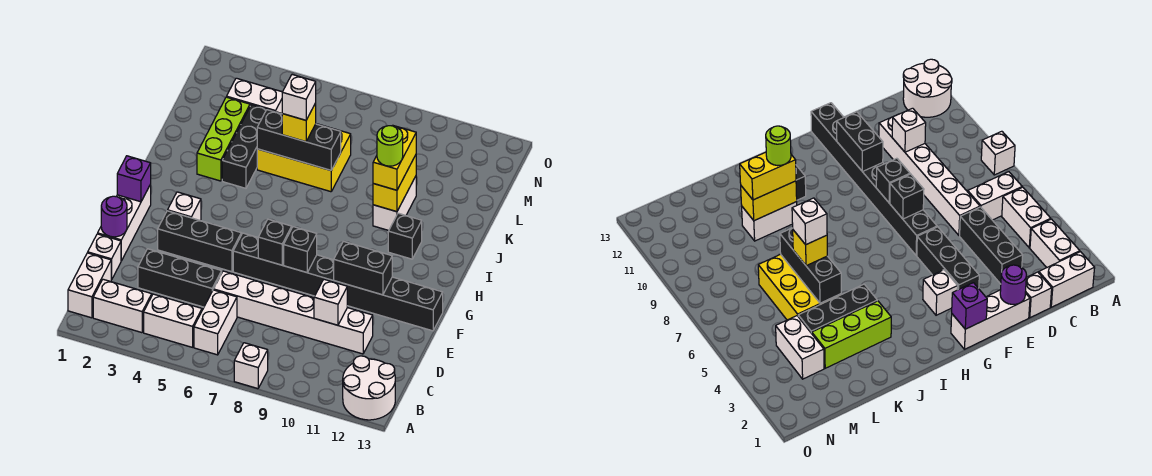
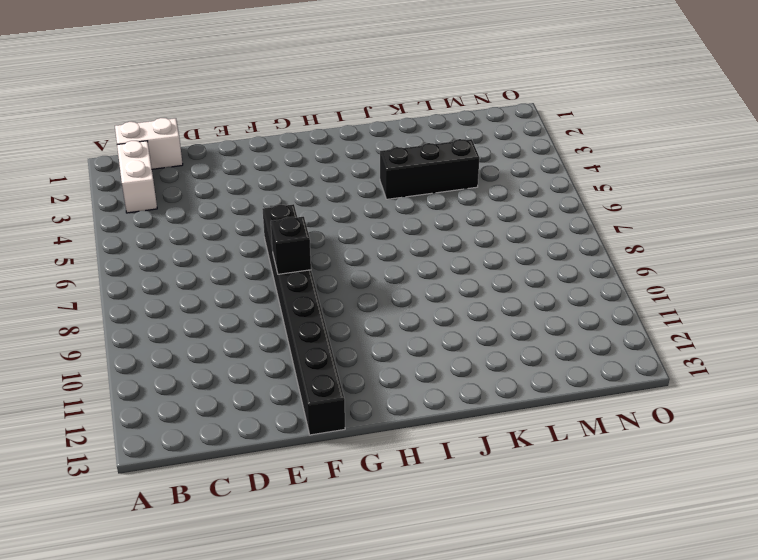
none -> white brick A8 level 1
none -> white round brick A12:B13 level 1
none -> white brick B4:B5 level 1
none -> white brick B6:C6 level 1

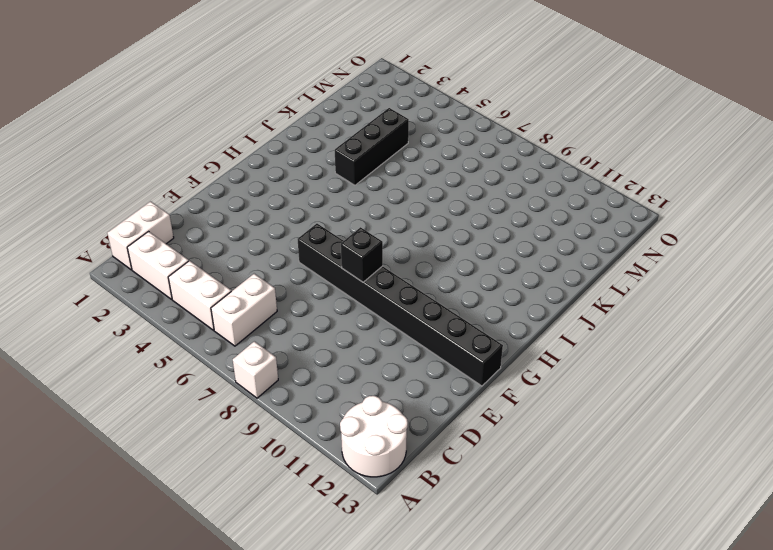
none -> white brick D1 level 1
none -> black brick D3:D5 level 1
none -> white brick D6:D11 level 1
none -> white brick E1:G1 level 1

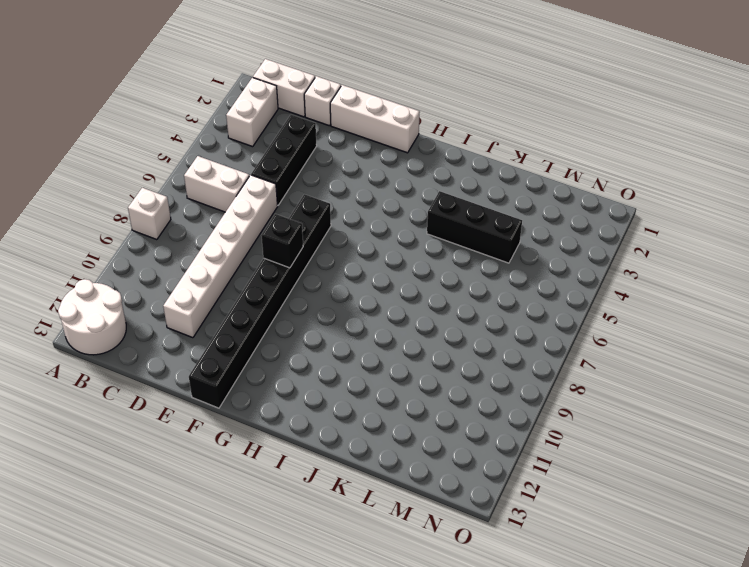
none -> white brick B4:B5 level 1
none -> black brick F3:F5 level 1
none -> white brick G3 level 1
none -> black brick I11 level 1

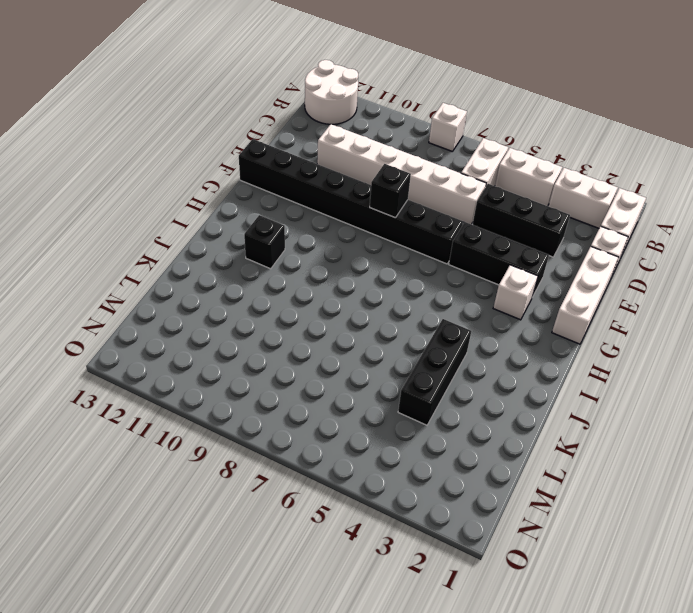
none -> lime brick J3:L3 level 1
none -> white brick J10:K10 level 1
none -> yellow brick K5:L7 level 1
none -> white brick M3:M4 level 1

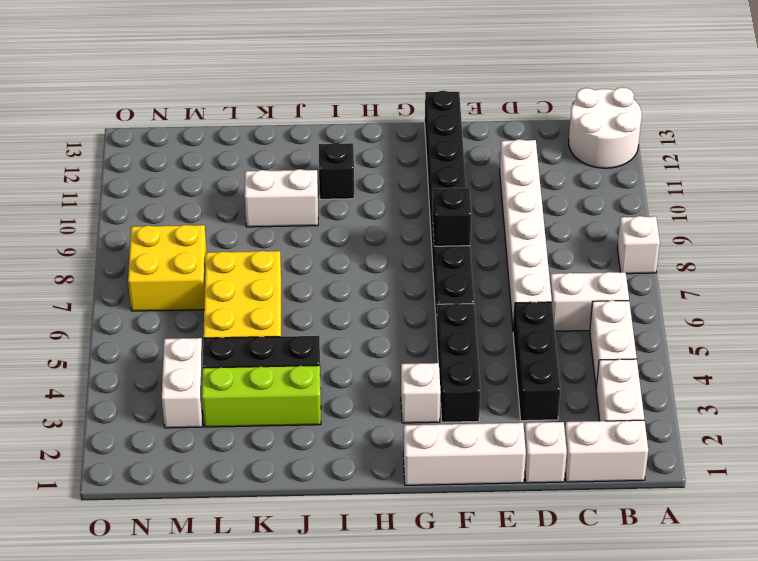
yellow brick M7:N8 level 1 -> none
none -> white brick D10 level 2
none -> purple round brick E1 level 2
none -> black brick F7 level 2
none -> black brick F10:F11 level 2

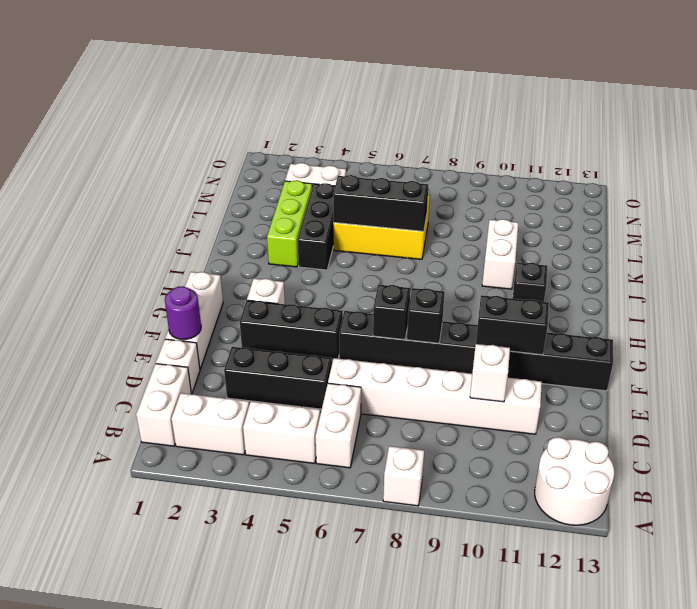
none -> purple brick G1 level 2
none -> yellow brick J10:K10 level 2
none -> yellow brick J10:K10 level 3
none -> yellow brick K6 level 3

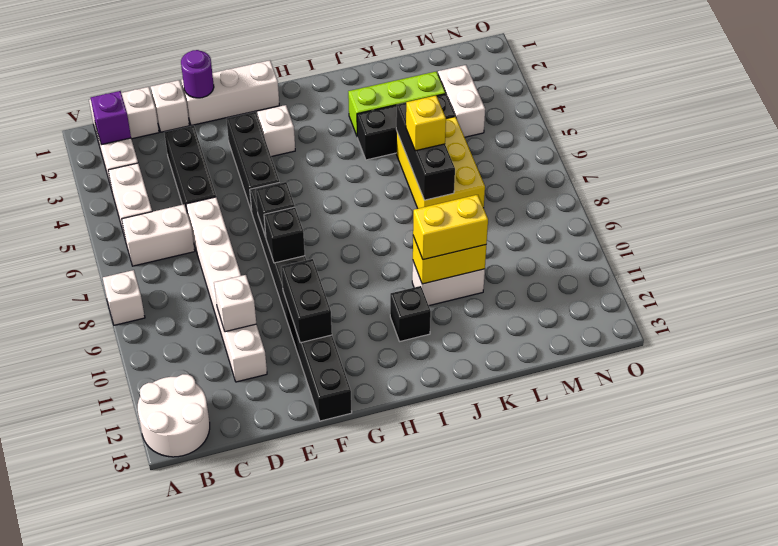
purple brick B2 level 2 -> purple brick G1 level 2
none -> lime round brick J10 level 4
none -> white brick K6 level 4

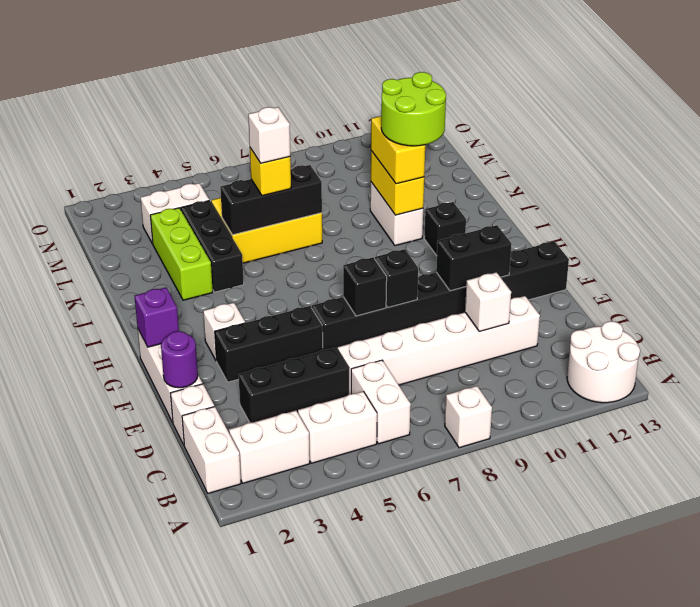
lime round brick J10:K11 level 4 -> lime round brick J10 level 4

